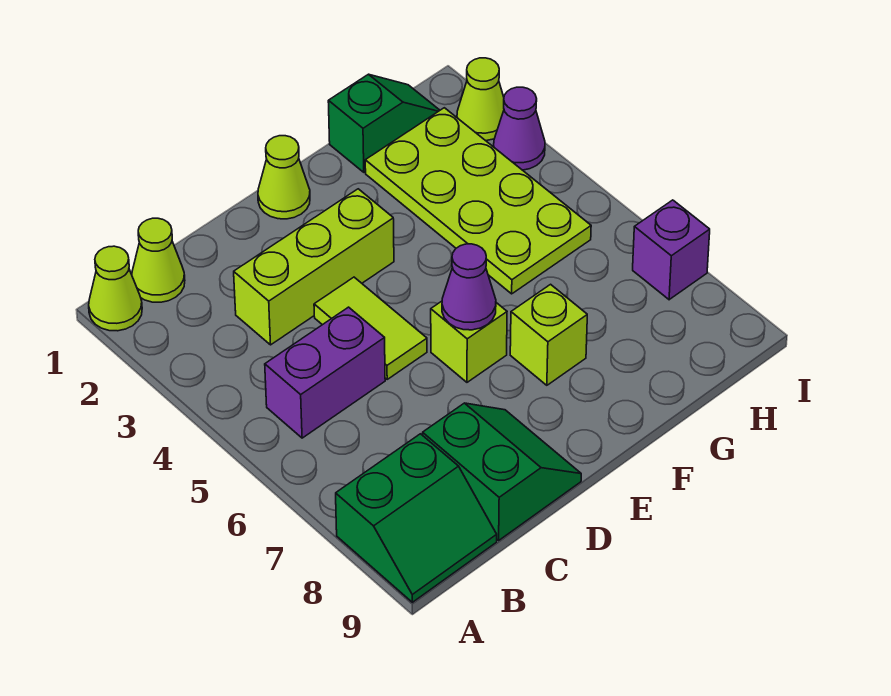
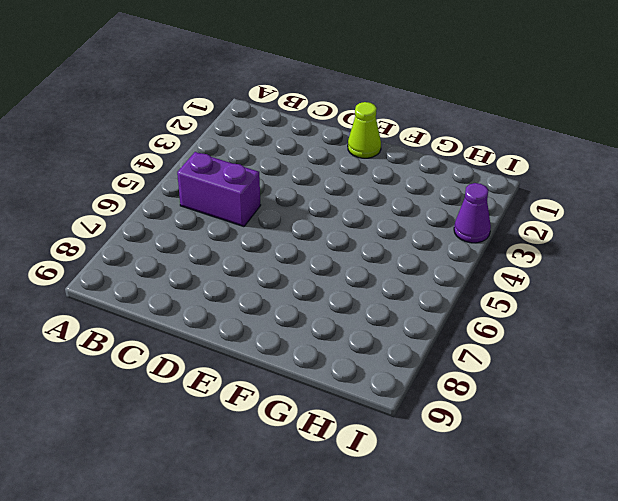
none -> lime cone A1 level 1
none -> green slope A8:B9 level 1 top 8
none -> lime cone B1 level 1

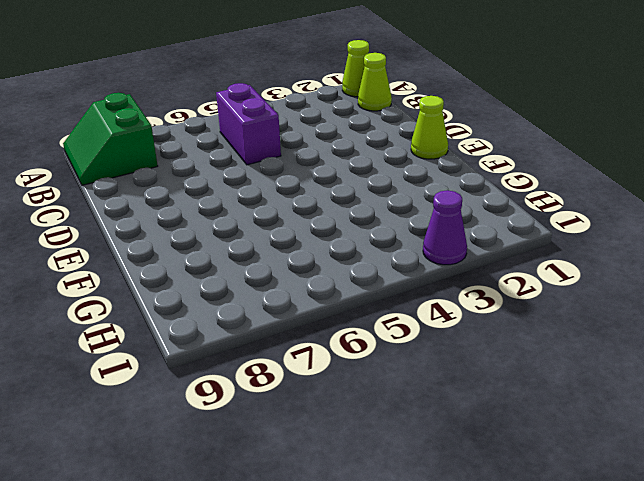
none -> lime brick C3:E3 level 1
none -> green slope C8:D9 level 1 top C
none -> lime tile D4:D5 level 1

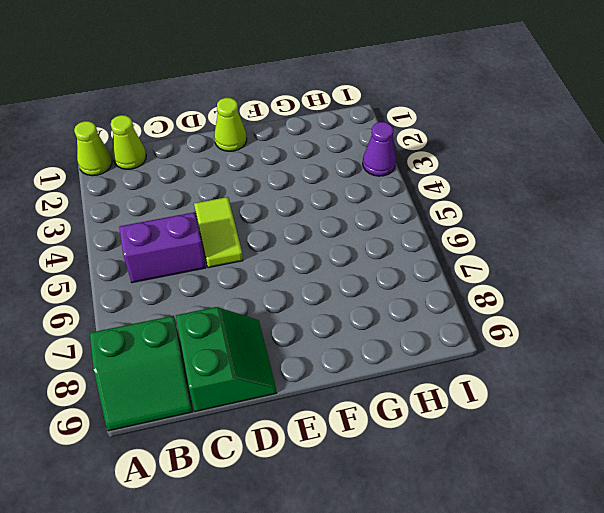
none -> lime brick C3:E3 level 1
none -> lime brick E6 level 1
none -> lime brick F7 level 1

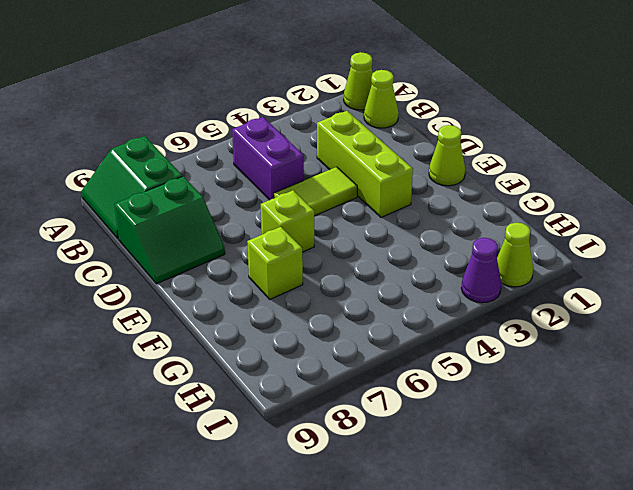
none -> green slope G1:H1 level 1 top G
none -> lime plate G2:H5 level 1
none -> purple brick I7 level 1

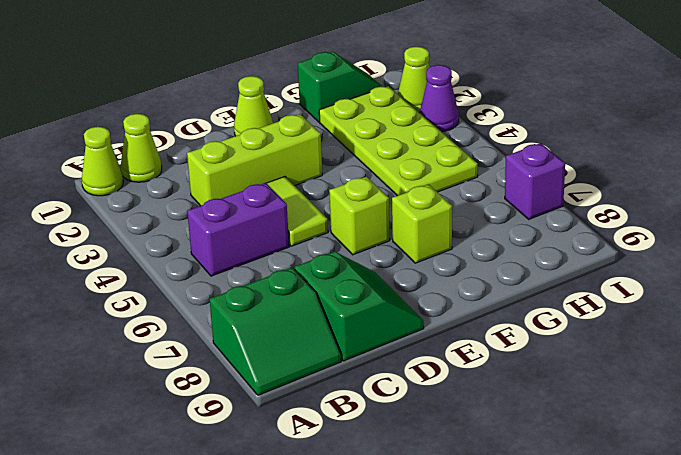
none -> purple cone E6 level 2

